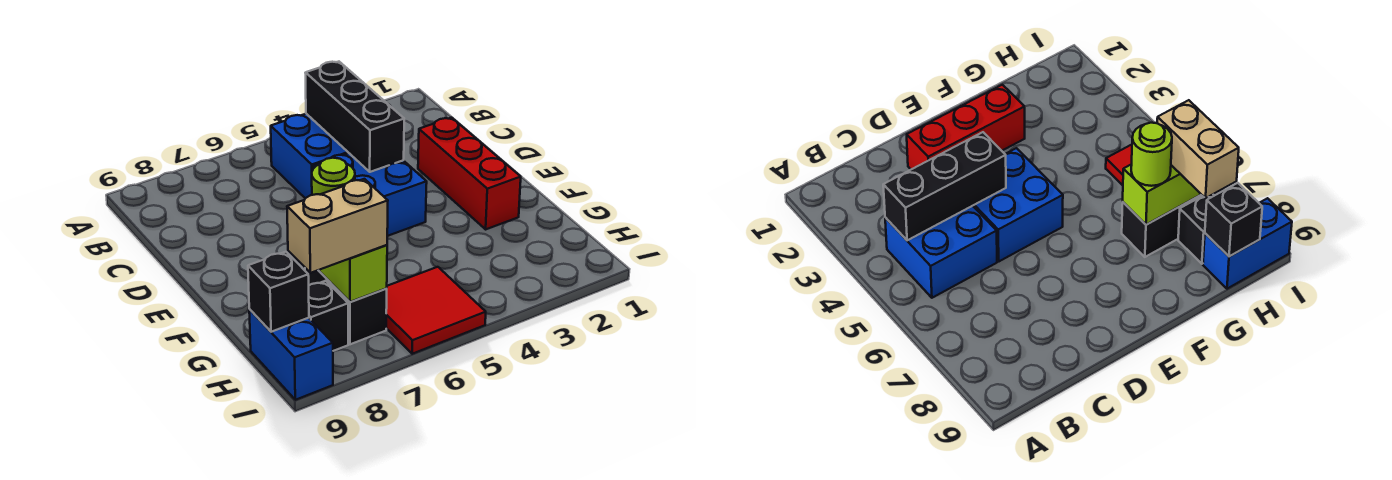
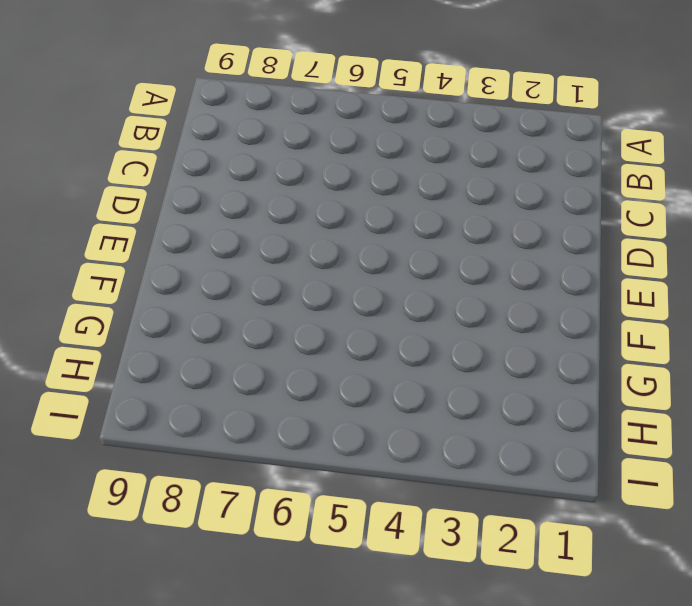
none -> blue brick B4:C5 level 1
none -> red brick D2:F2 level 1
none -> blue brick D4:E5 level 1

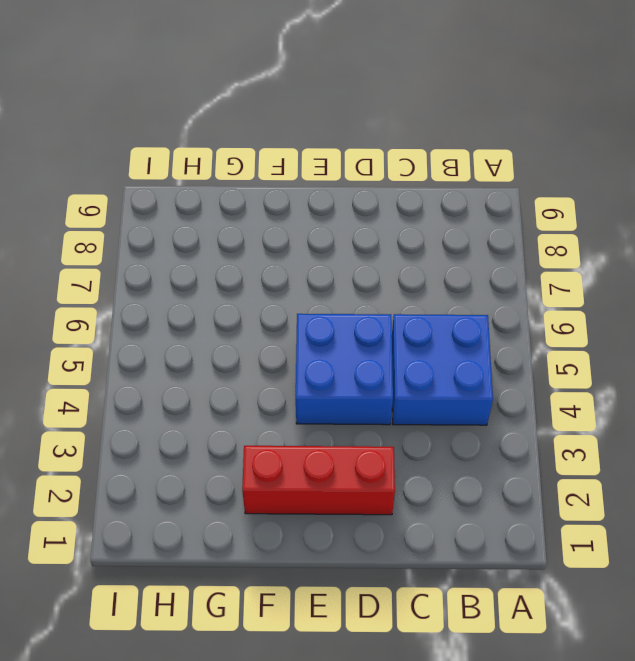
none -> black brick G7:H7 level 1
none -> red tile H5:I6 level 1
none -> black brick H8 level 1

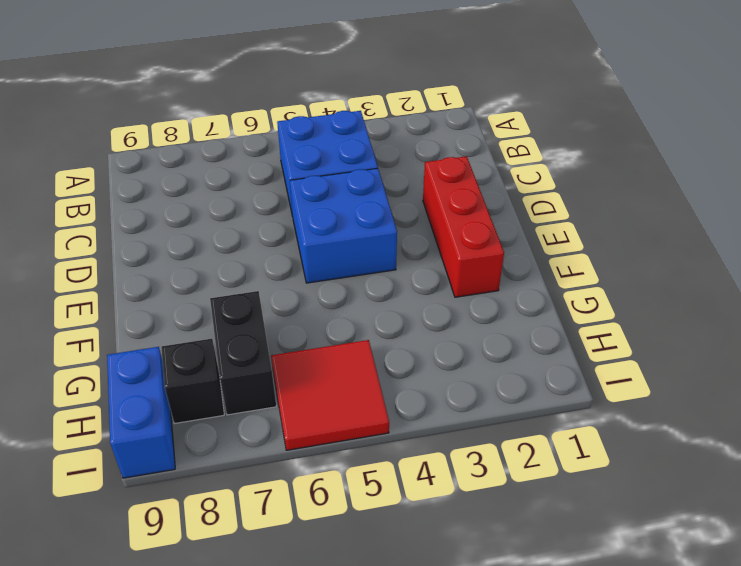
none -> black brick B4:D4 level 2
none -> lime brick G7:H7 level 2
none -> black brick H9 level 2

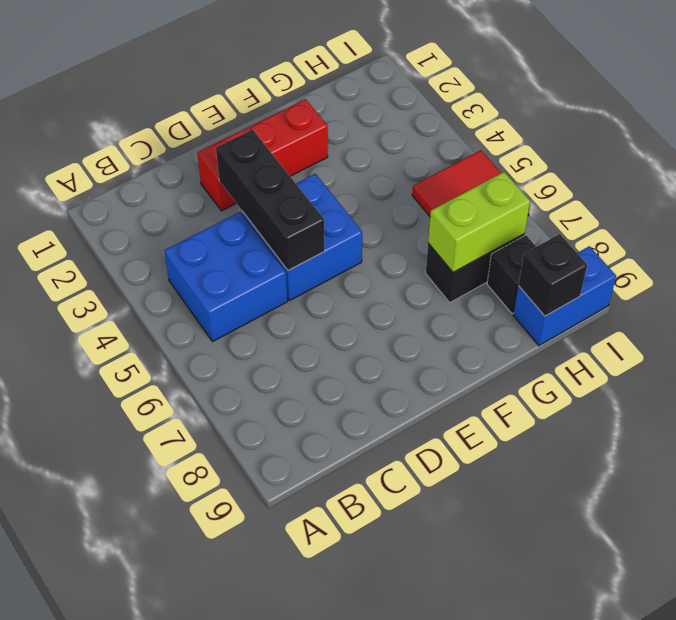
black brick D3:D5 level 2 -> black brick B4:D4 level 2
none -> lime round brick G7 level 3
none -> tan brick H7:H8 level 3

